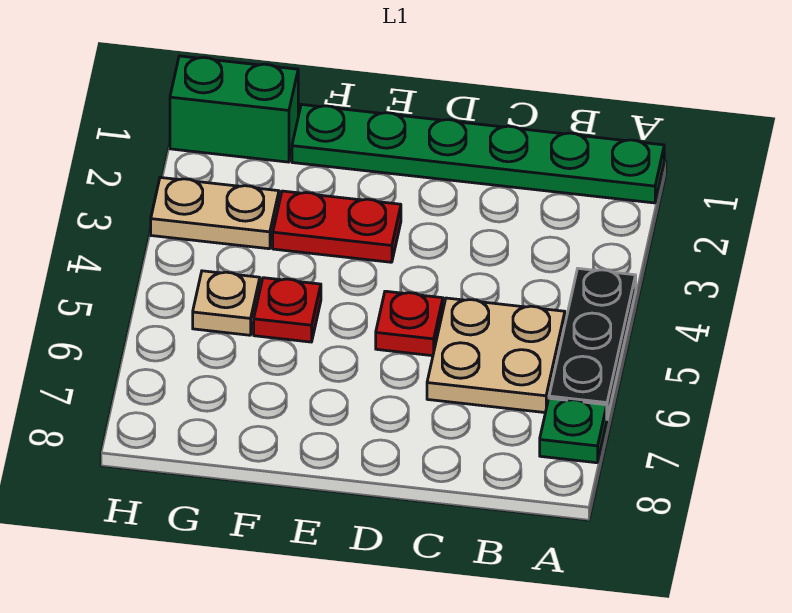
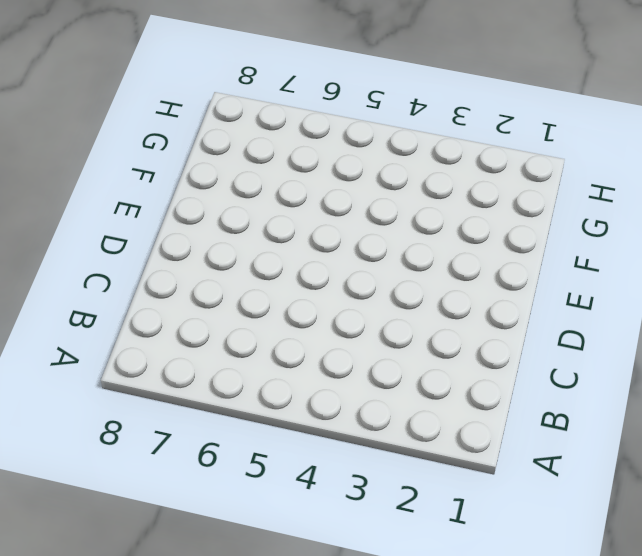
none -> green plate A1:F1 level 1
none -> black plate A4:A6 level 1

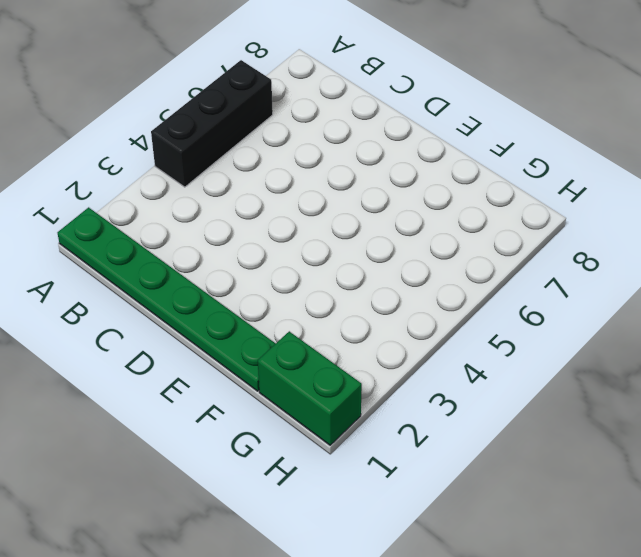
black brick A4:A6 level 1 -> black plate A4:A6 level 1
none -> green plate A7 level 1
none -> tan plate B5:C6 level 1

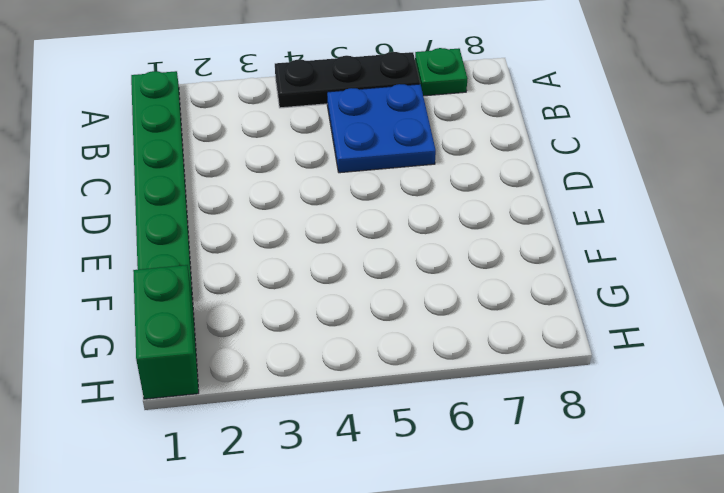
blue plate B5:C6 level 1 -> tan plate B5:C6 level 1
none -> red plate D5 level 1
none -> red plate E3:F3 level 1

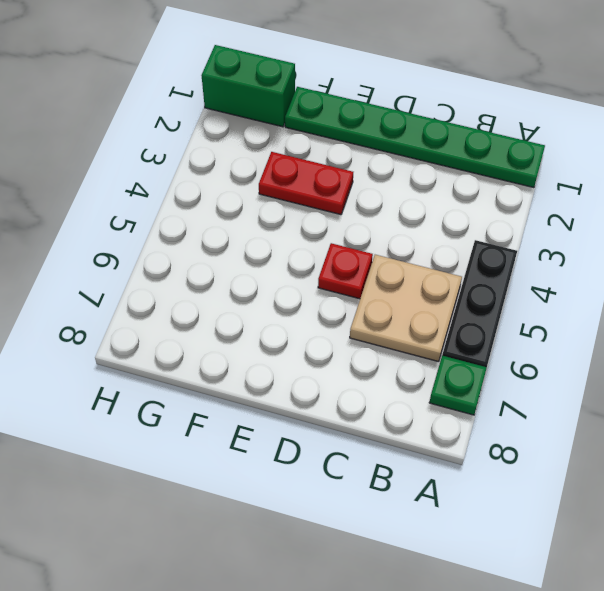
none -> red plate F5 level 1
none -> tan plate G3:H3 level 1

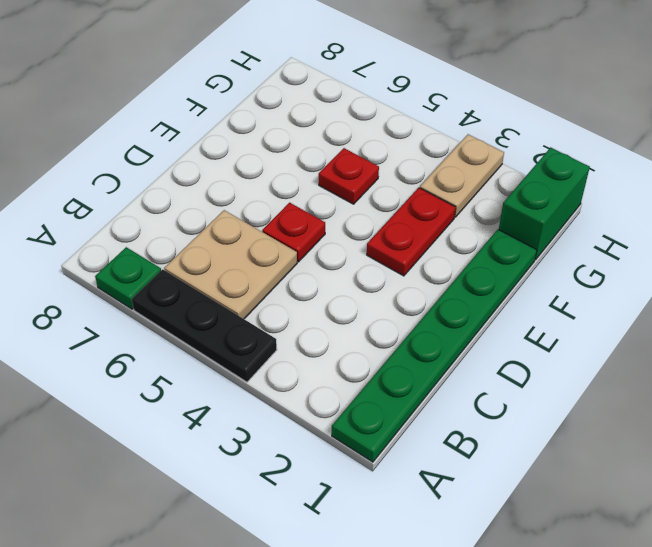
none -> tan plate G5 level 1

